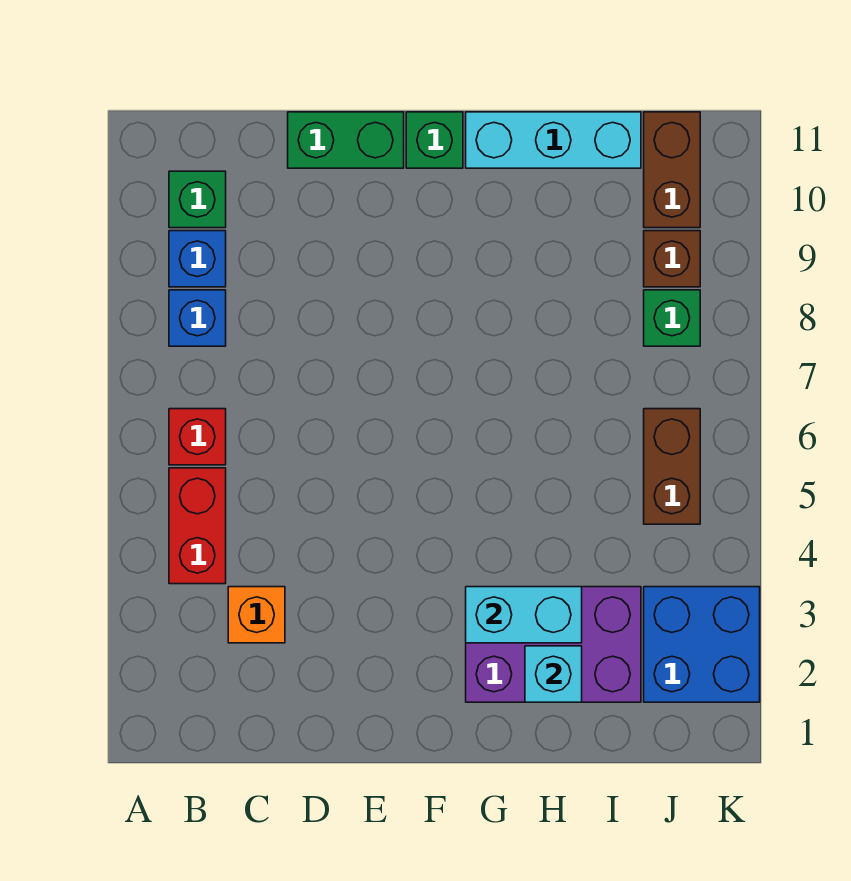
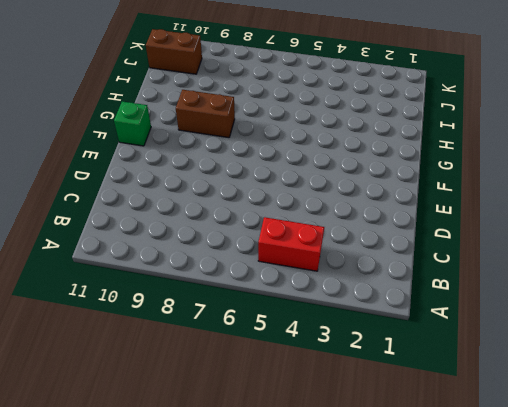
brown brick G8:G9 level 1 -> brown brick J5:J6 level 1
none -> red brick B6 level 1
none -> blue brick B8 level 1
none -> blue brick B9 level 1

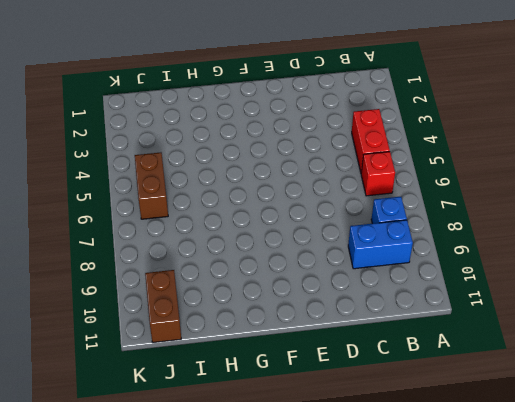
blue brick B9:C9 level 1 -> blue brick B9 level 1
none -> green brick B10 level 1
none -> orange brick C3 level 1
none -> green brick D11:E11 level 1

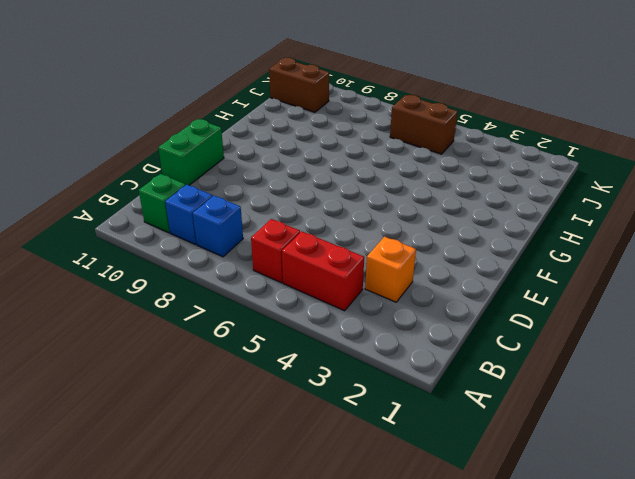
none -> green brick F11 level 1
none -> purple brick G2:I3 level 1
none -> cyan brick G11:I11 level 1

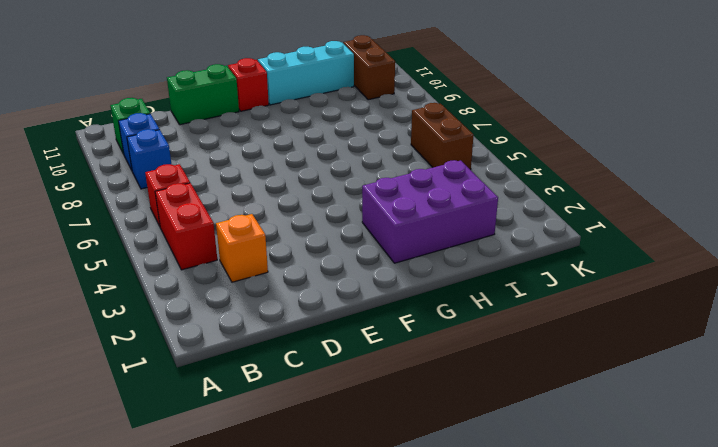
red brick F11 level 1 -> green brick F11 level 1
none -> blue brick J2:K3 level 1
none -> green brick J8 level 1
none -> brown brick J9 level 1

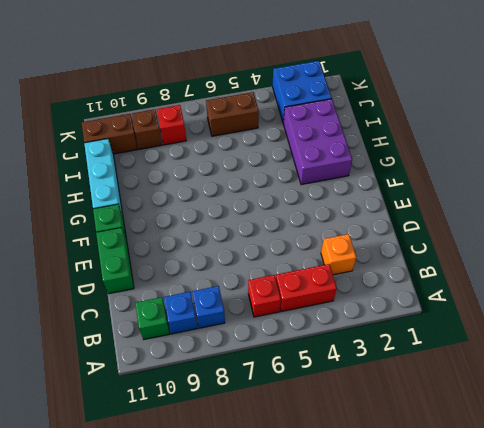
red brick J8 level 1 -> green brick J8 level 1
none -> cyan brick G3:H3 level 2
none -> cyan brick H2 level 2

